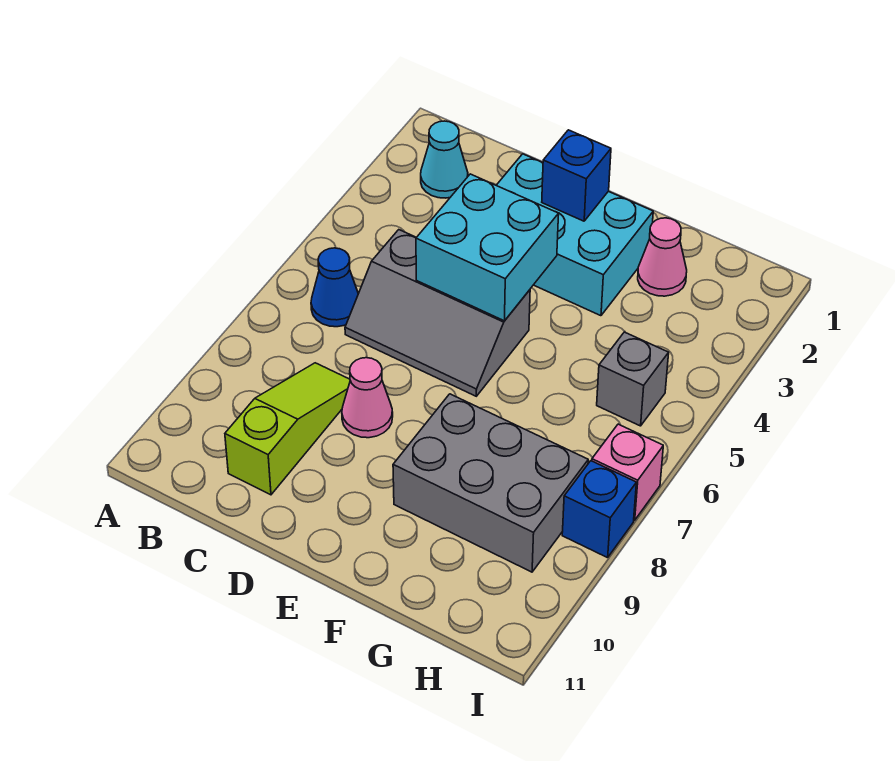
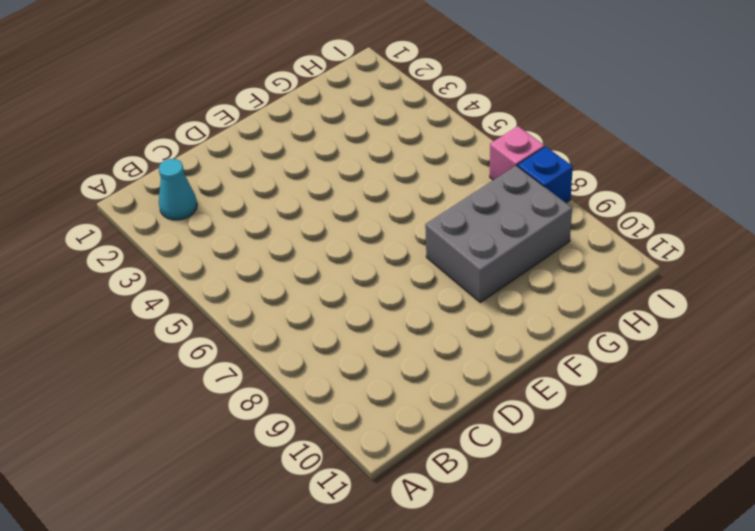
none -> blue cone B6 level 1
none -> grey slope C5:E6 level 1 top 5
none -> lime slope C8:C10 level 1 top 10

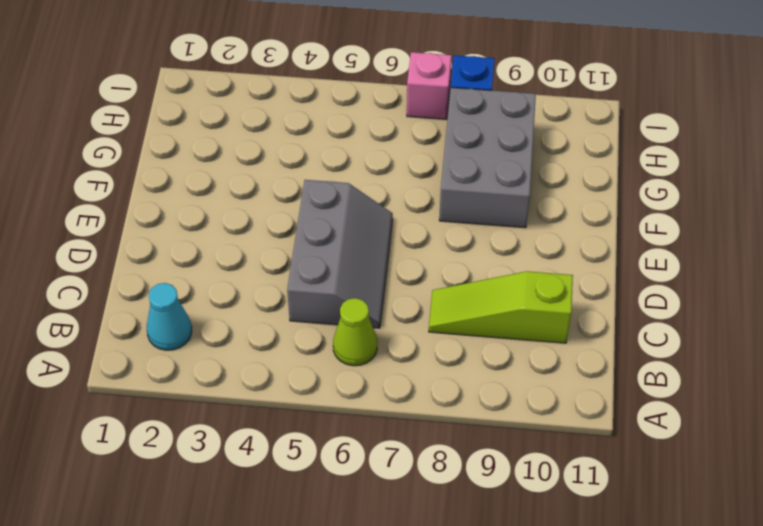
lime cone B6 level 1 -> blue cone B6 level 1
none -> cyan brick D2:F3 level 1
none -> pink cone D8 level 1
none -> pink cone G2 level 1

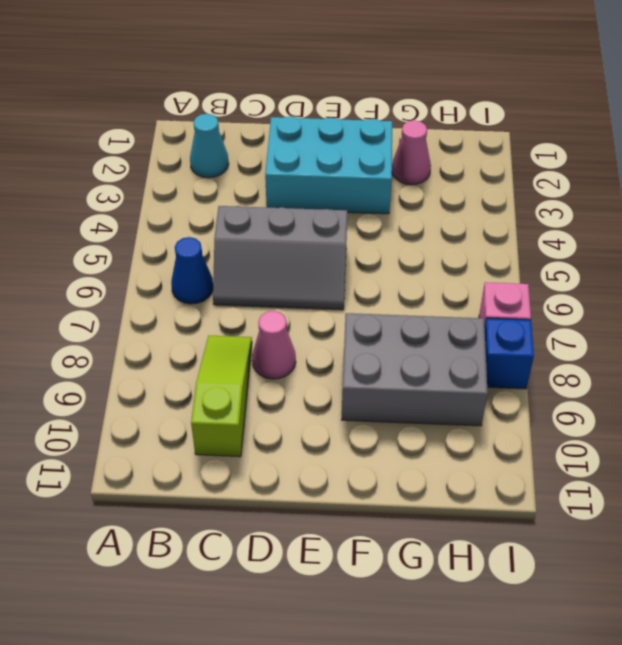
none -> grey brick H5 level 1
none -> cyan brick D4:E5 level 2
none -> blue brick E2 level 2

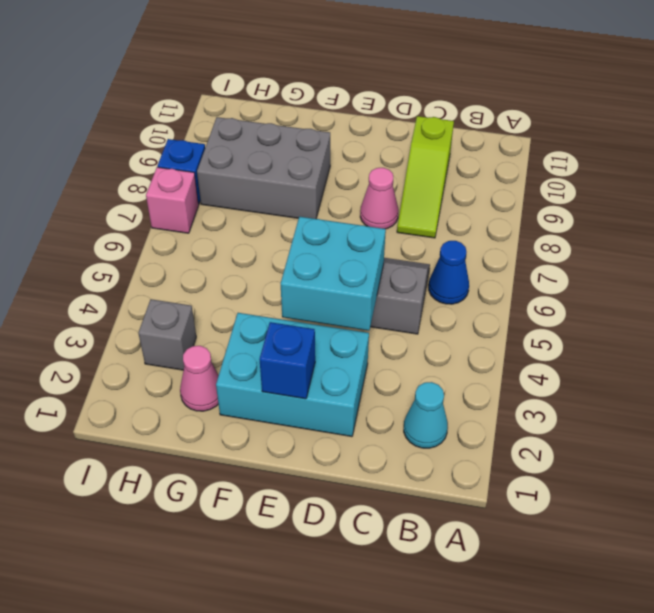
grey brick H3 level 1 -> grey brick H5 level 1

